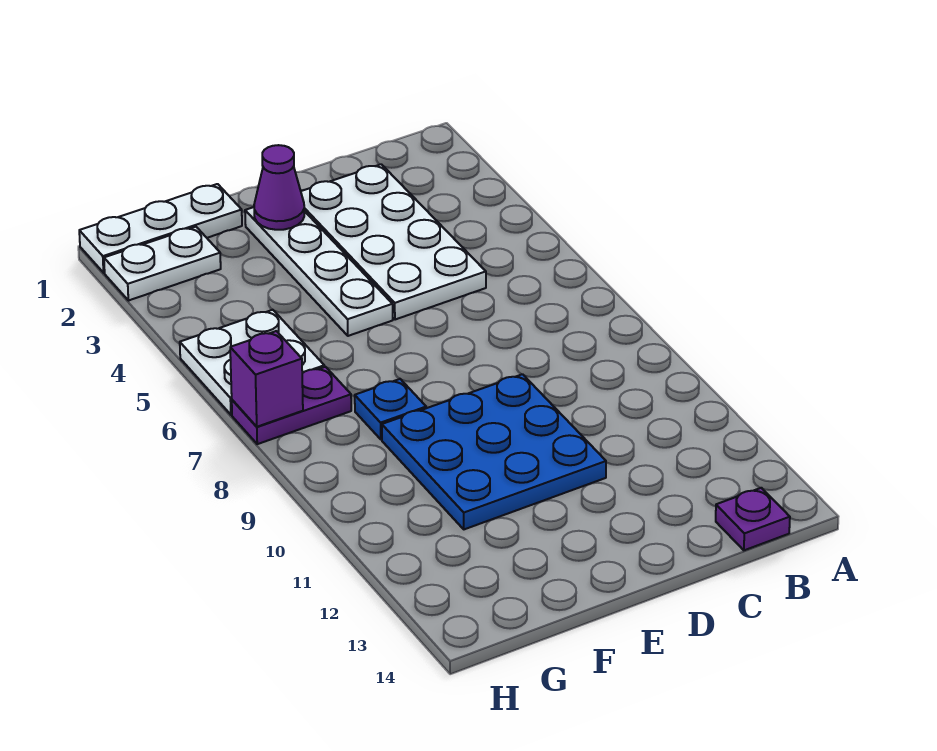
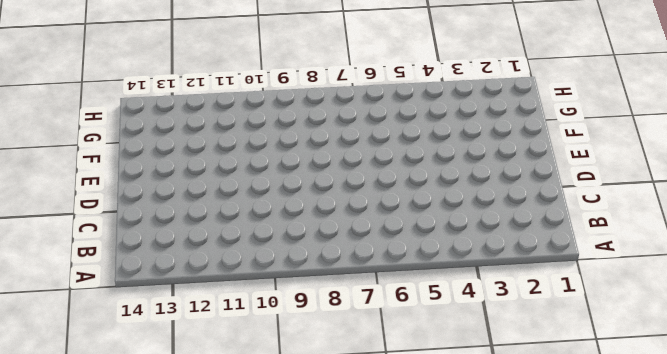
none -> purple plate B14 level 1
none -> white plate C2:D5 level 1

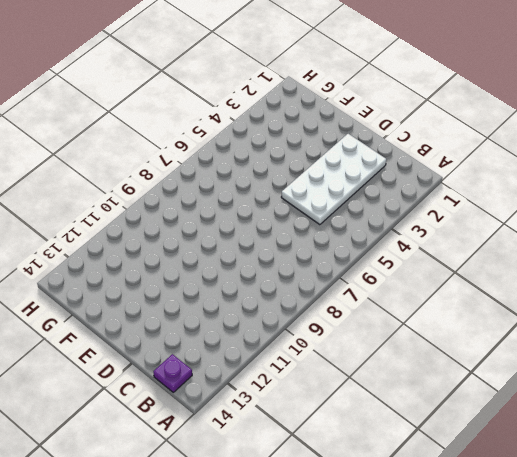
none -> blue plate D9:F11 level 1
none -> white plate E2:E5 level 1

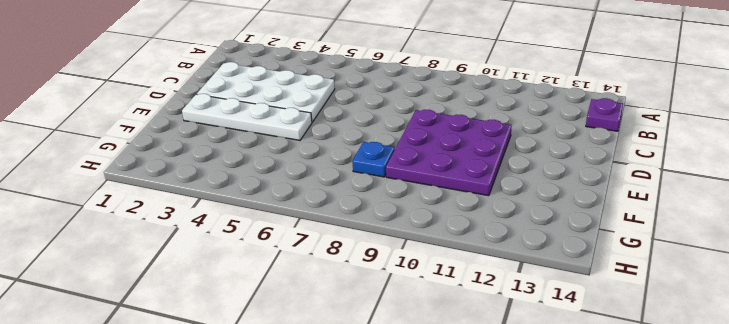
purple plate D9:F11 level 1 -> blue plate D9:F11 level 1
none -> white plate F1:H1 level 1
none -> white plate G2:H2 level 1

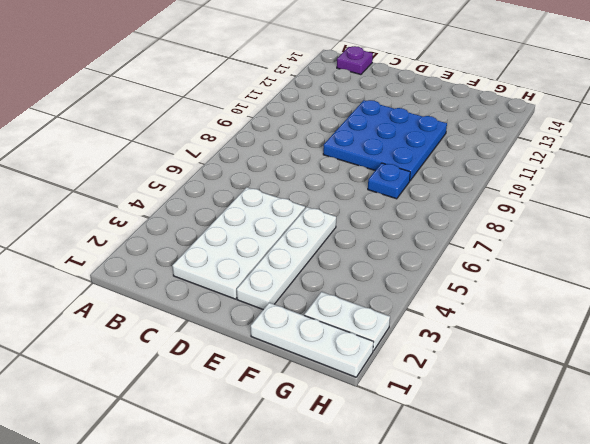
none -> white plate G5:H6 level 1
none -> purple plate G7:H7 level 1

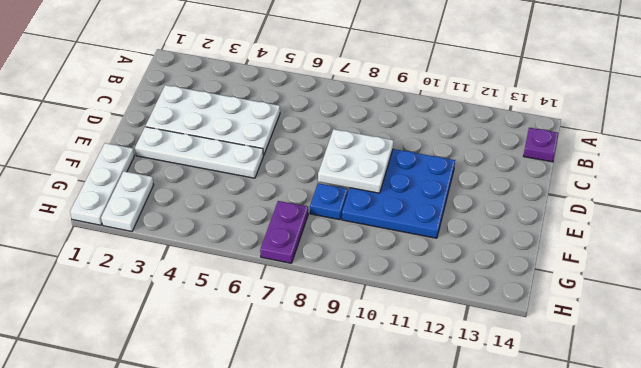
white plate D8:E9 level 2 -> white plate G5:H6 level 1
none -> purple cone E2 level 2
none -> purple brick H7 level 2

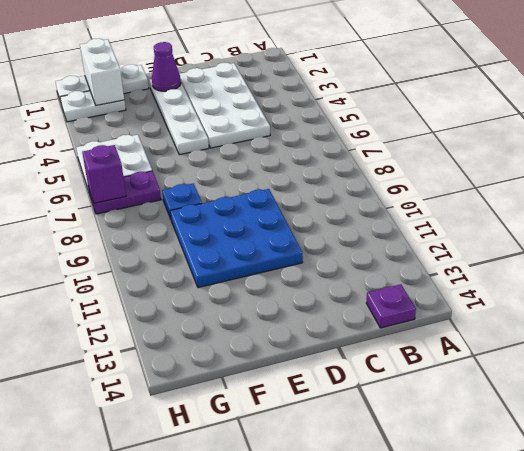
white brick G1:G2 level 2 -> none

